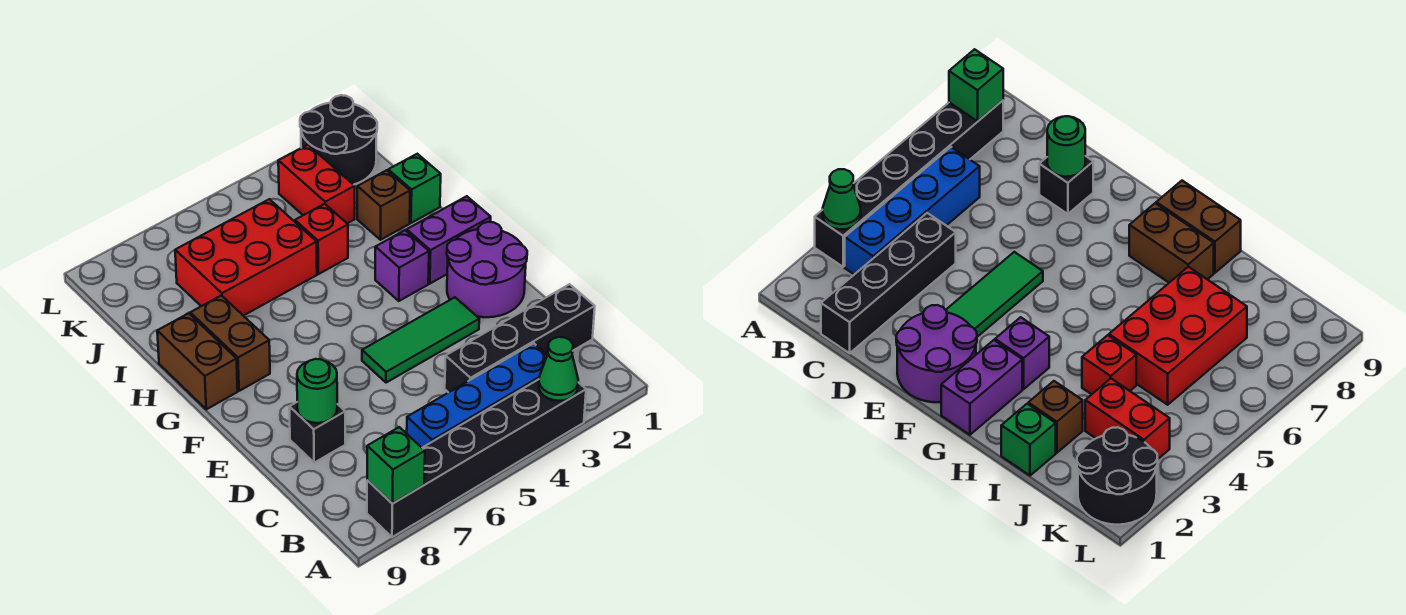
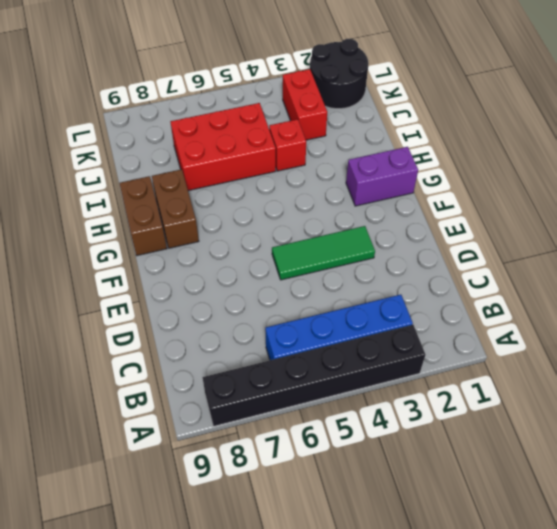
none -> black brick C1:C4 level 1
none -> black brick D8 level 1
none -> purple round brick E1:F2 level 1

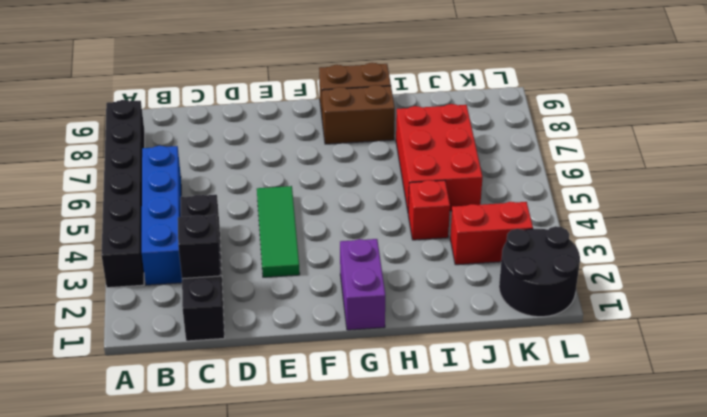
black brick C2 level 2 -> black brick D8 level 1
none -> purple round brick E1:F2 level 1
none -> purple brick G3 level 1
none -> green brick I1 level 1

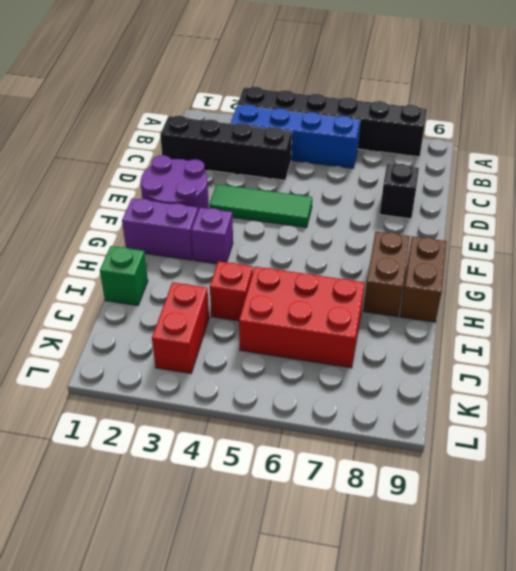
none -> brown brick I2 level 1
none -> black round brick K1:L2 level 1
none -> green cone A3 level 2

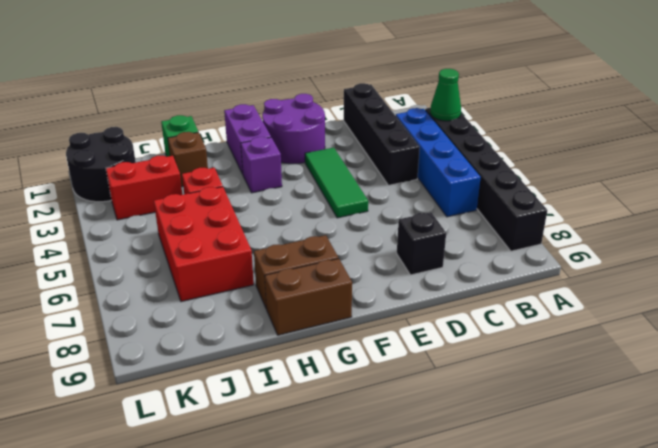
none -> green brick A8 level 2
none -> green round brick D8 level 2

